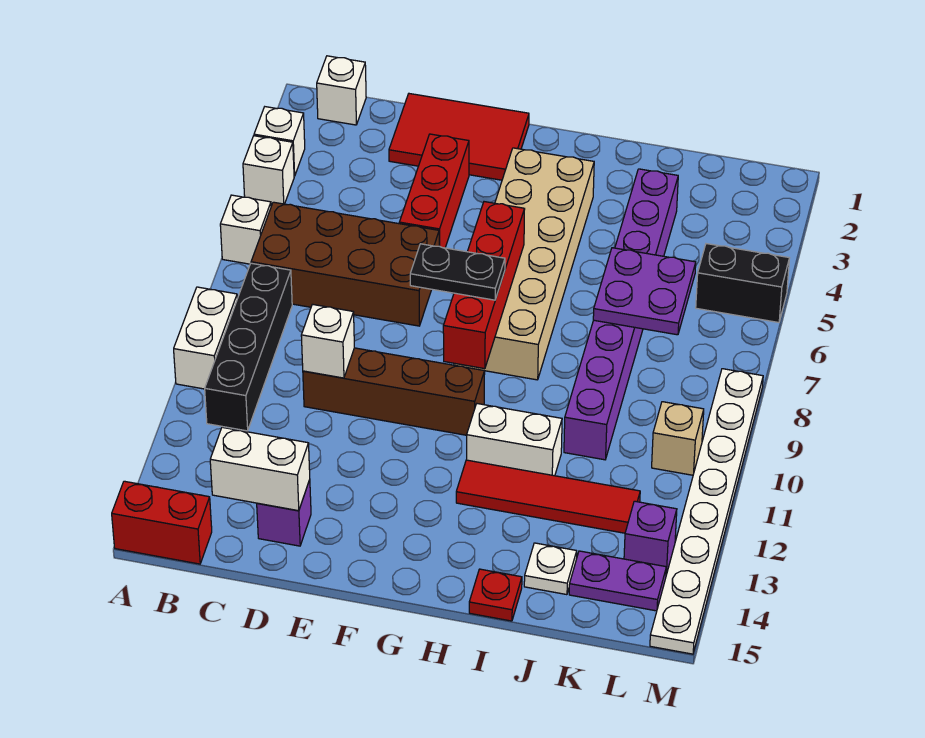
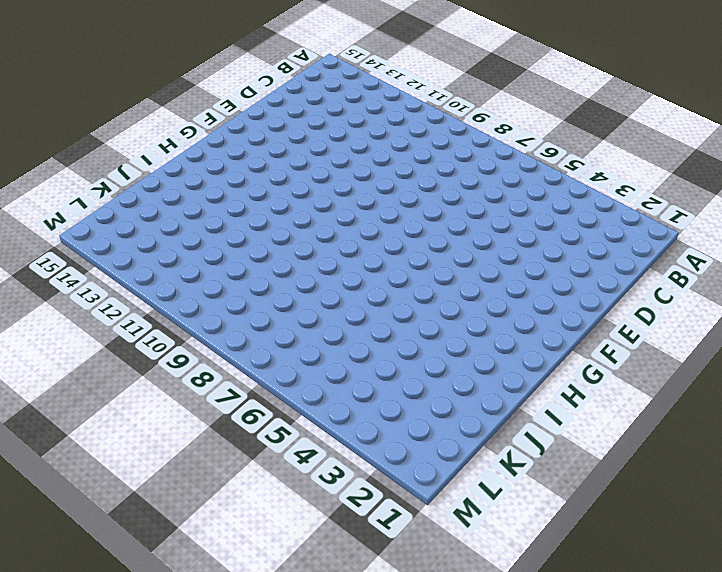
none -> white brick A3 level 1
none -> white brick A4 level 1
none -> white brick A6 level 1

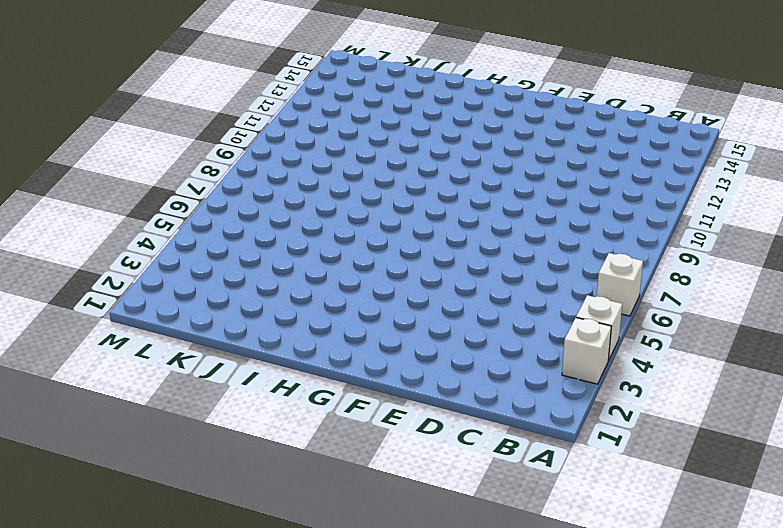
none -> white brick A9:A10 level 1
none -> red brick A15:B15 level 1
none -> white brick B1 level 1

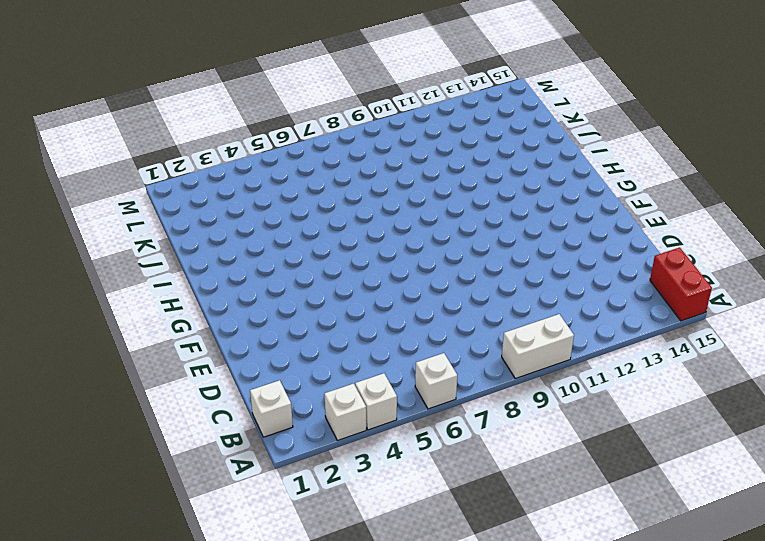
none -> brown brick B6:E7 level 1
none -> black brick B8:B11 level 1
none -> red tile D1:F2 level 1

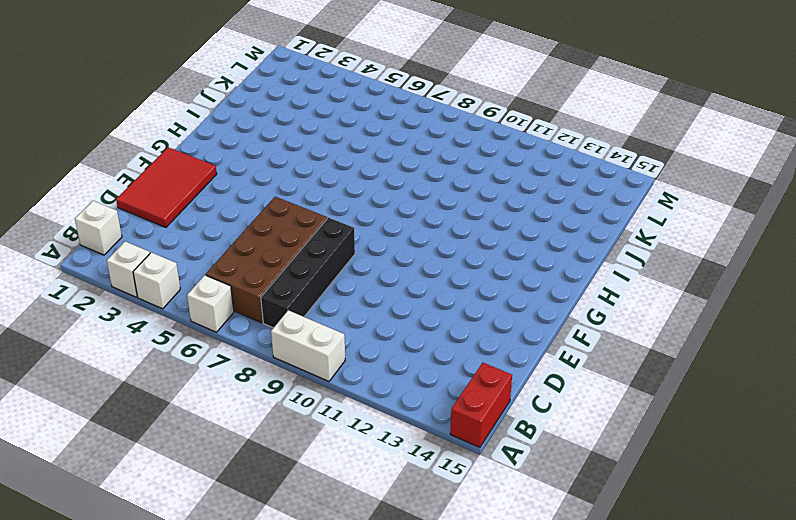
black brick B8:E8 level 1 -> black brick B8:B11 level 1
none -> brown brick D10:G10 level 1
none -> purple brick D14 level 1
none -> red brick E3:E5 level 1

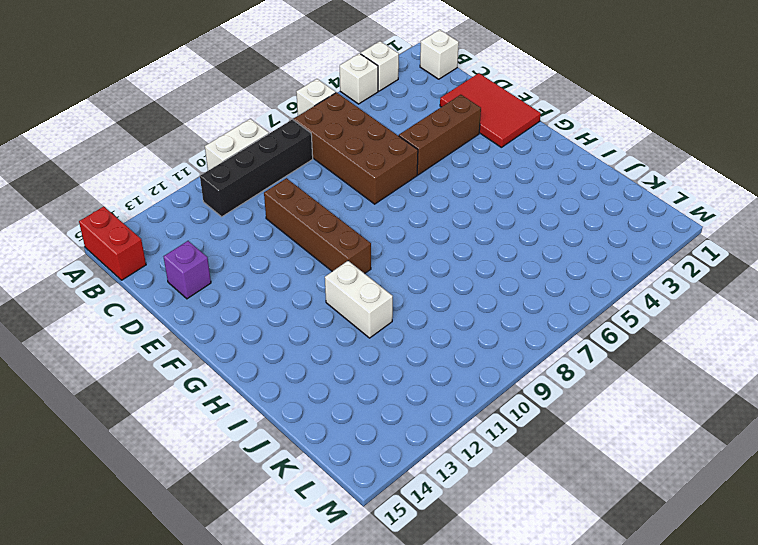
brown brick E3:E5 level 1 -> red brick E3:E5 level 1
none -> tan brick G3:H8 level 1
none -> red tile H12:K12 level 1
none -> red plate I15 level 1

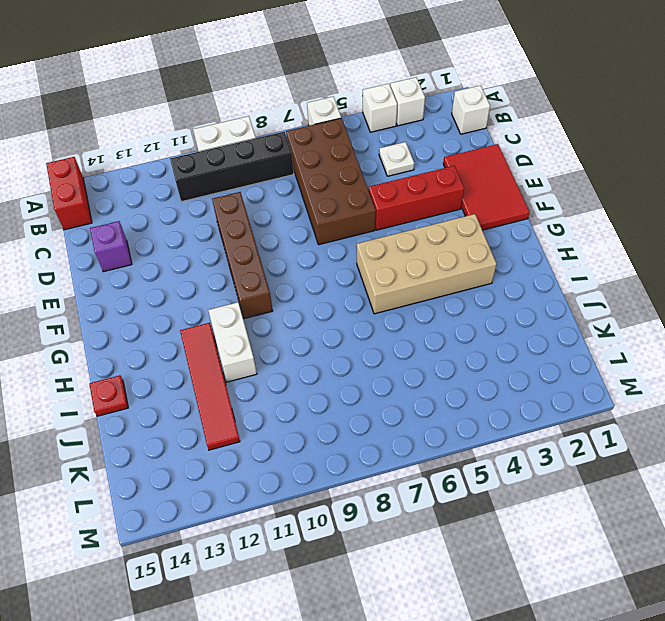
white plate C4 level 1 -> white plate J14 level 1
tan brick G3:H6 level 1 -> tan brick G3:H8 level 1
none -> purple brick J3:J10 level 1
none -> purple plate K14:L14 level 1
none -> black brick L5:M5 level 1

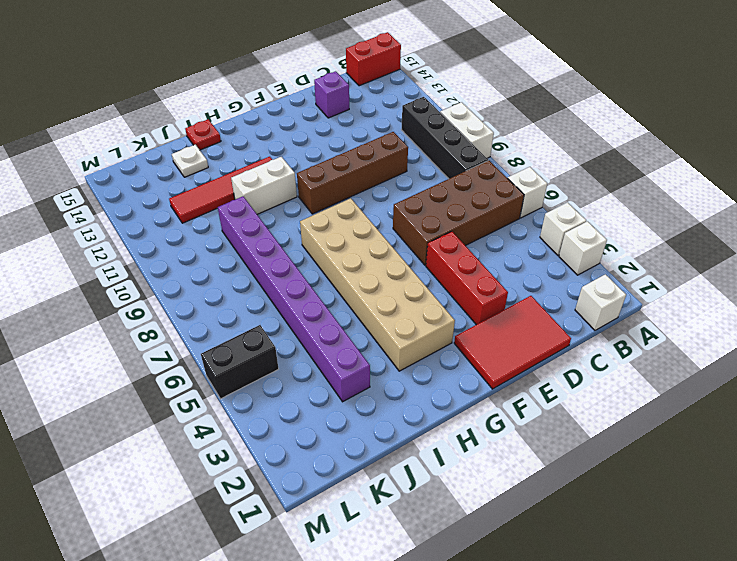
none -> purple plate K14:L14 level 1
none -> tan brick L10 level 1
none -> purple brick L13 level 1

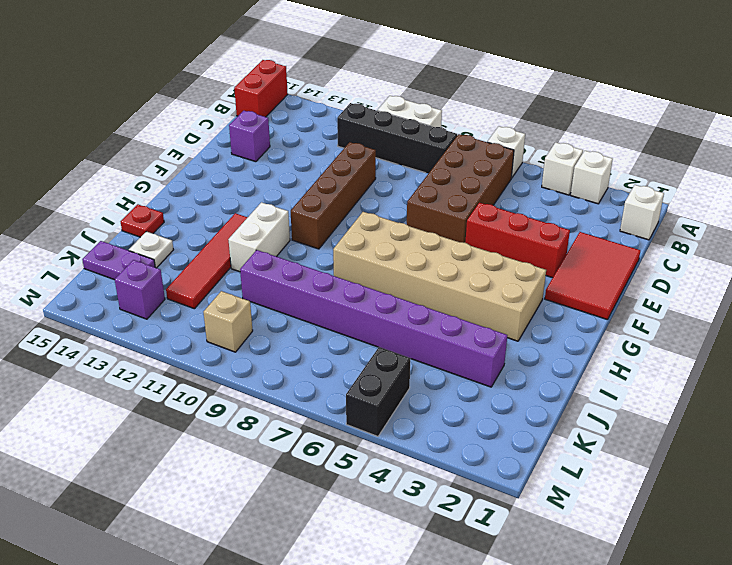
purple plate K14:K15 level 1 -> purple plate K14:L14 level 1
none -> white plate M8:M15 level 1
none -> white brick C14:D14 level 2
none -> white brick D10 level 2

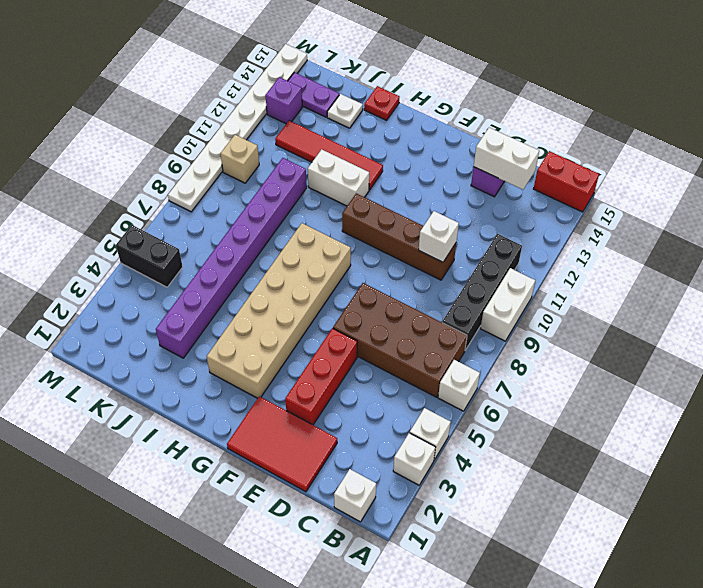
none -> red brick G6:G9 level 2
none -> purple plate J6:K7 level 2
none -> black plate F8:G8 level 3

